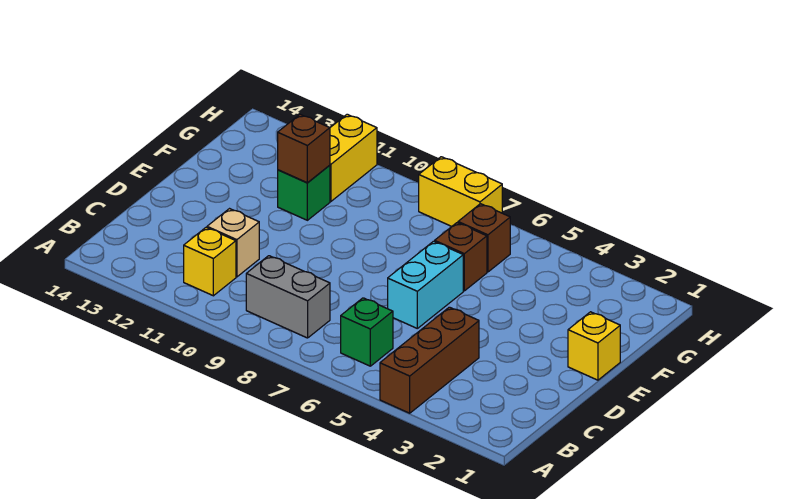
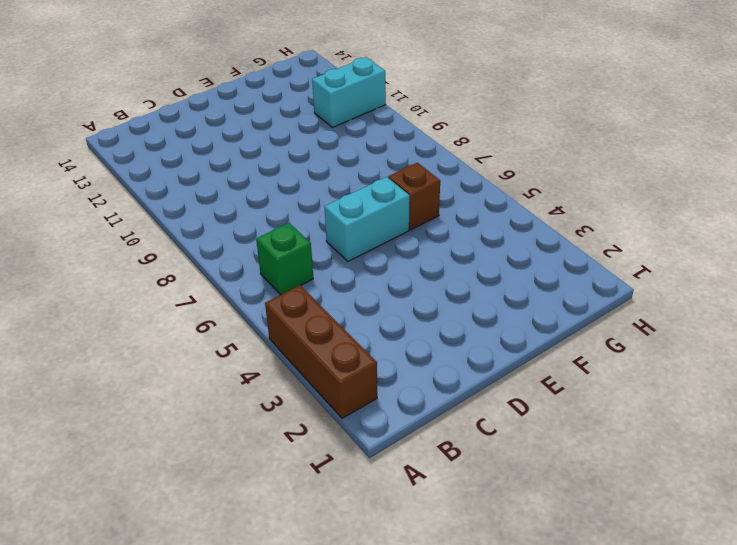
brown brick A2:A4 level 1 -> brown brick A4:C4 level 1
cyan brick G11:H11 level 1 -> yellow brick G11:H11 level 1
none -> grey brick B8:B9 level 1
none -> yellow brick B11 level 1
none -> tan brick C11 level 1

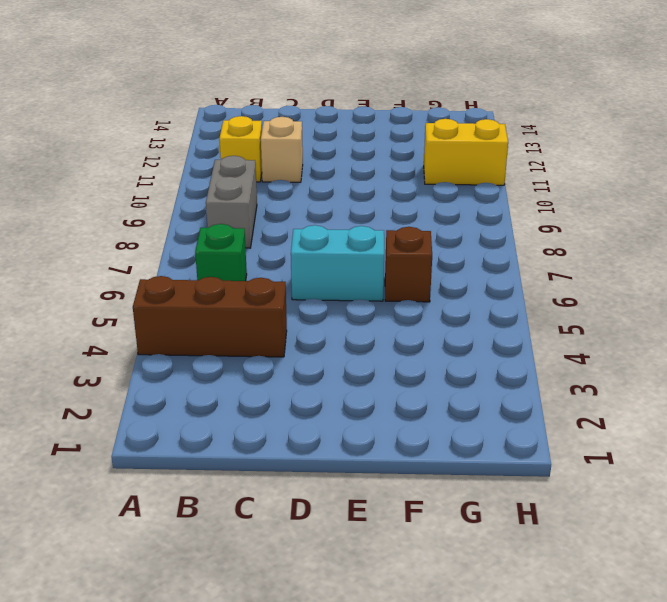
none -> yellow brick E1 level 1
none -> green brick F11 level 1
none -> brown brick G6 level 1

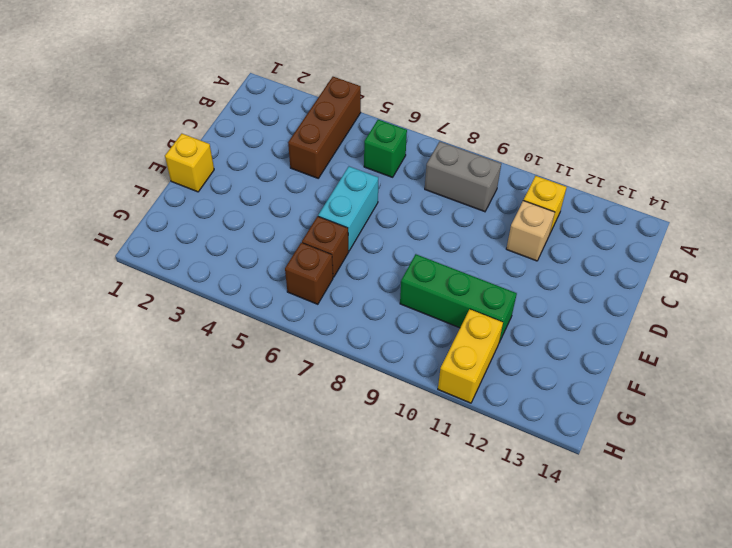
green brick F9:F11 level 1 -> green brick F11 level 1
none -> yellow brick H7:H8 level 1
none -> brown brick F11 level 2

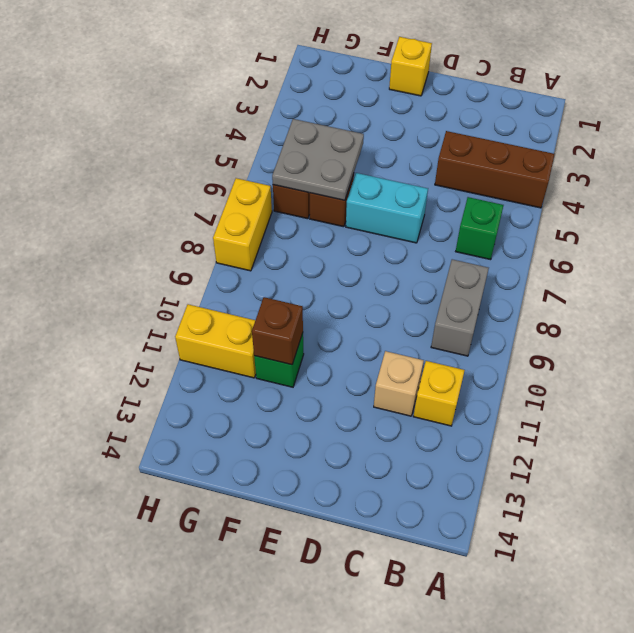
grey plate F5:G6 level 2 -> none

